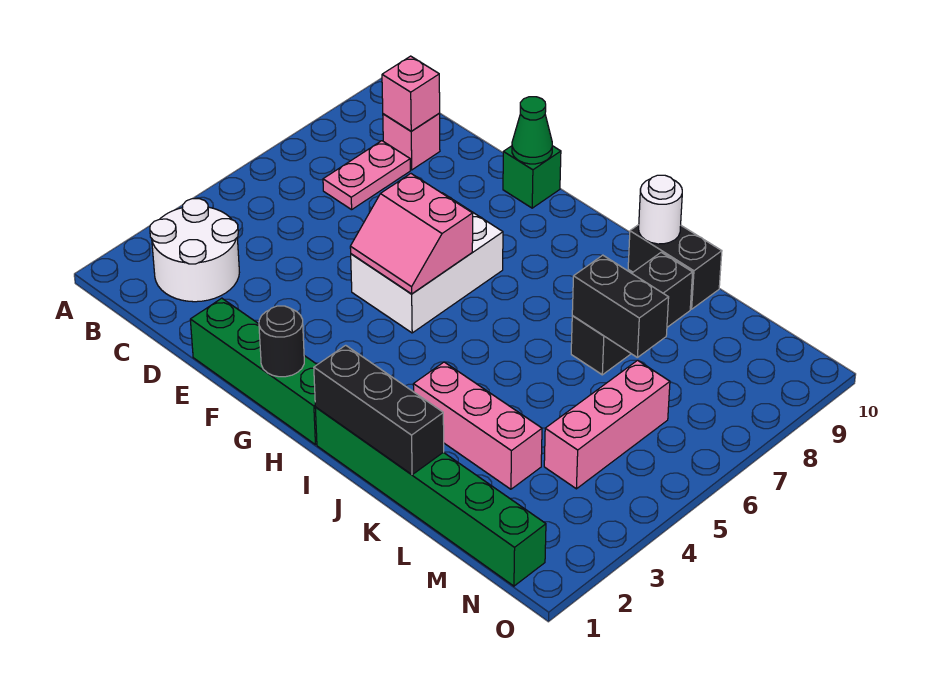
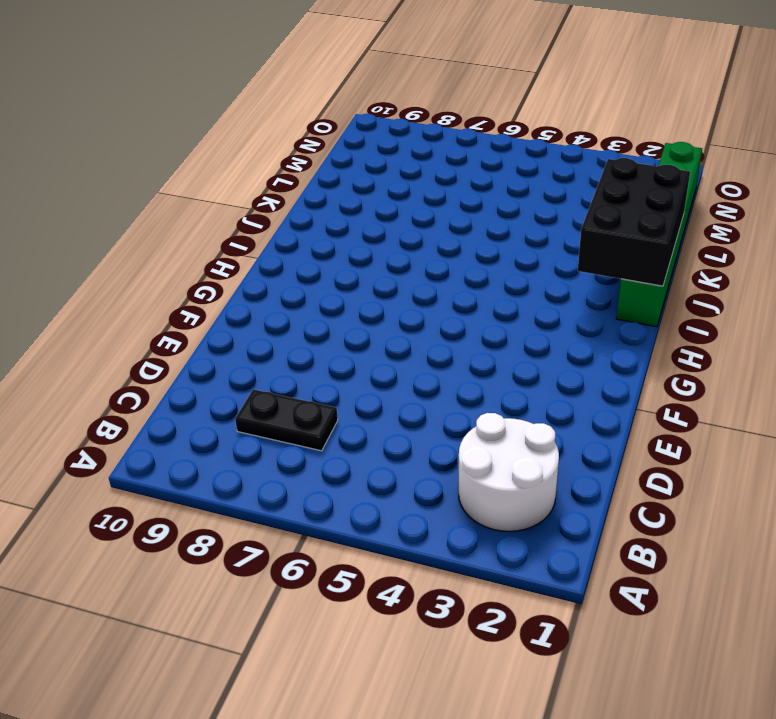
black plate C7:C8 level 1 -> pink plate C7:C8 level 1
black brick I1:K2 level 2 -> black brick I1:K1 level 2
none -> pink brick C9 level 1
none -> green brick E1:H1 level 1
none -> white brick F5:G7 level 1

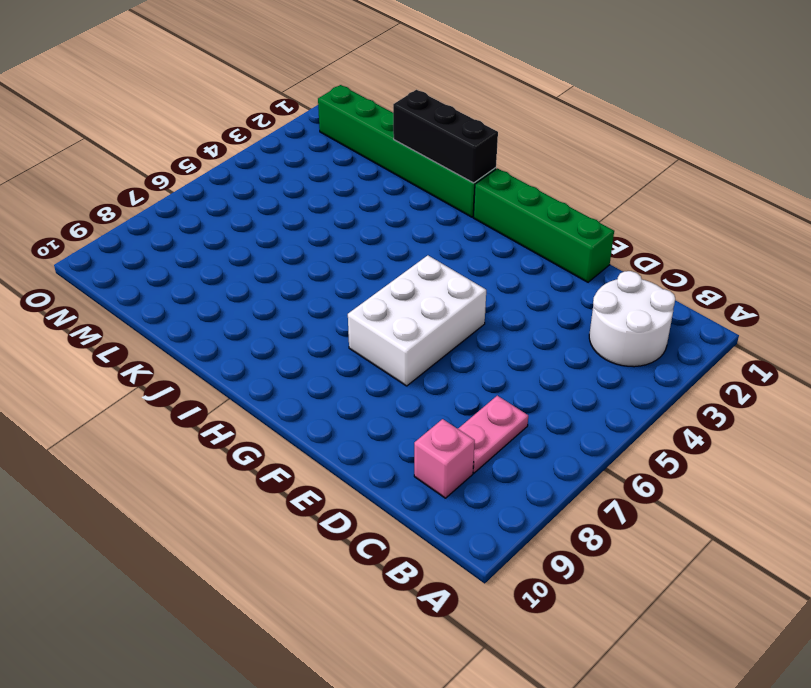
none -> green brick F10 level 1
none -> pink brick J3:L3 level 1
none -> black brick J10:K10 level 1

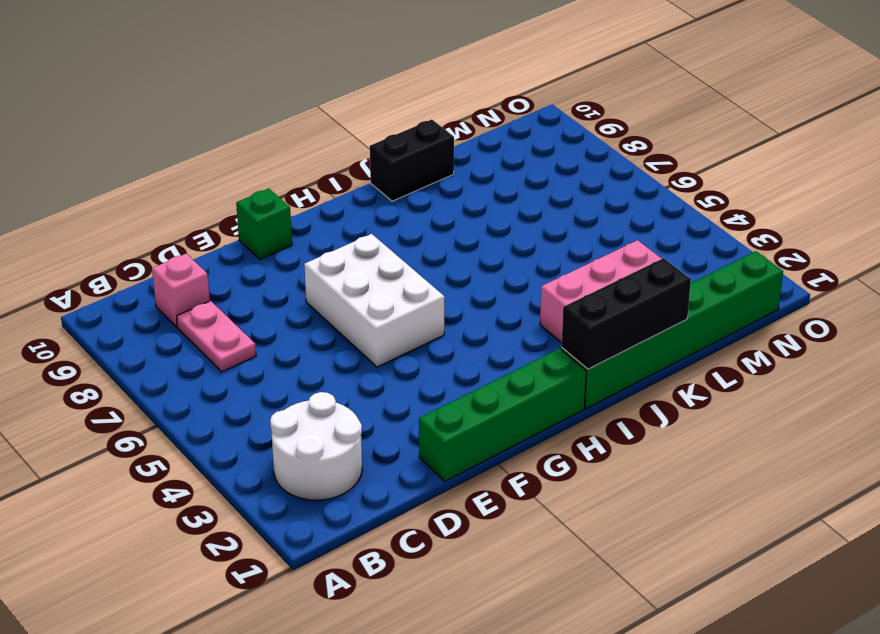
none -> black brick K7:K9 level 1
none -> pink brick M4:M6 level 1
none -> pink brick C9 level 2

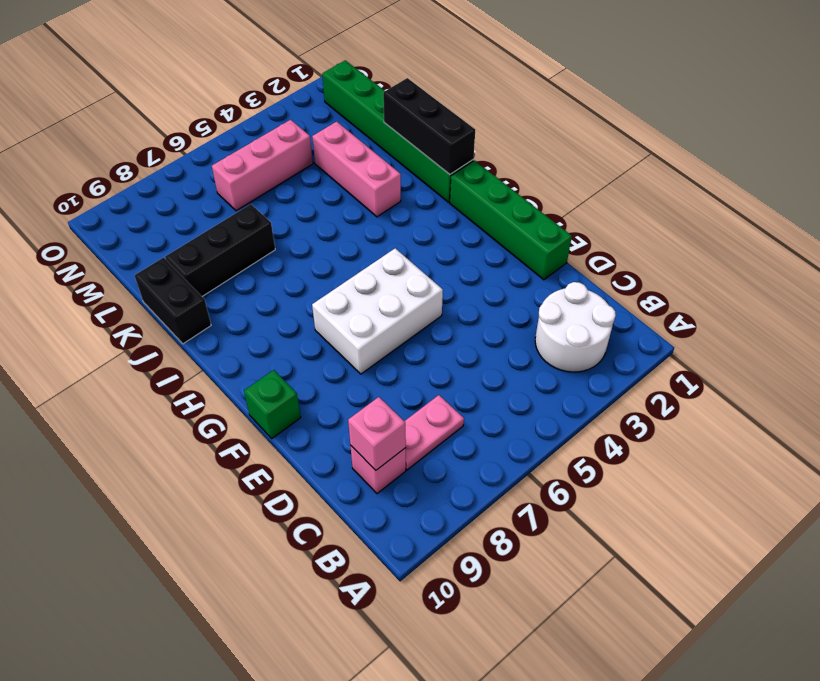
none -> pink slope F5:G6 level 2 top 6
none -> green cone F10 level 2
none -> black round brick G1 level 2

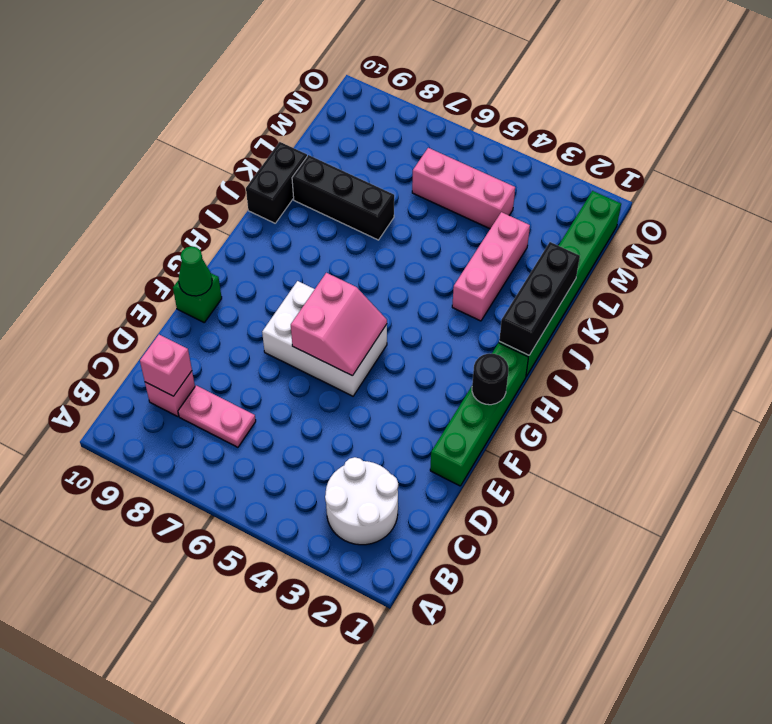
none -> white round brick J10 level 2
none -> black brick K7:L7 level 2

